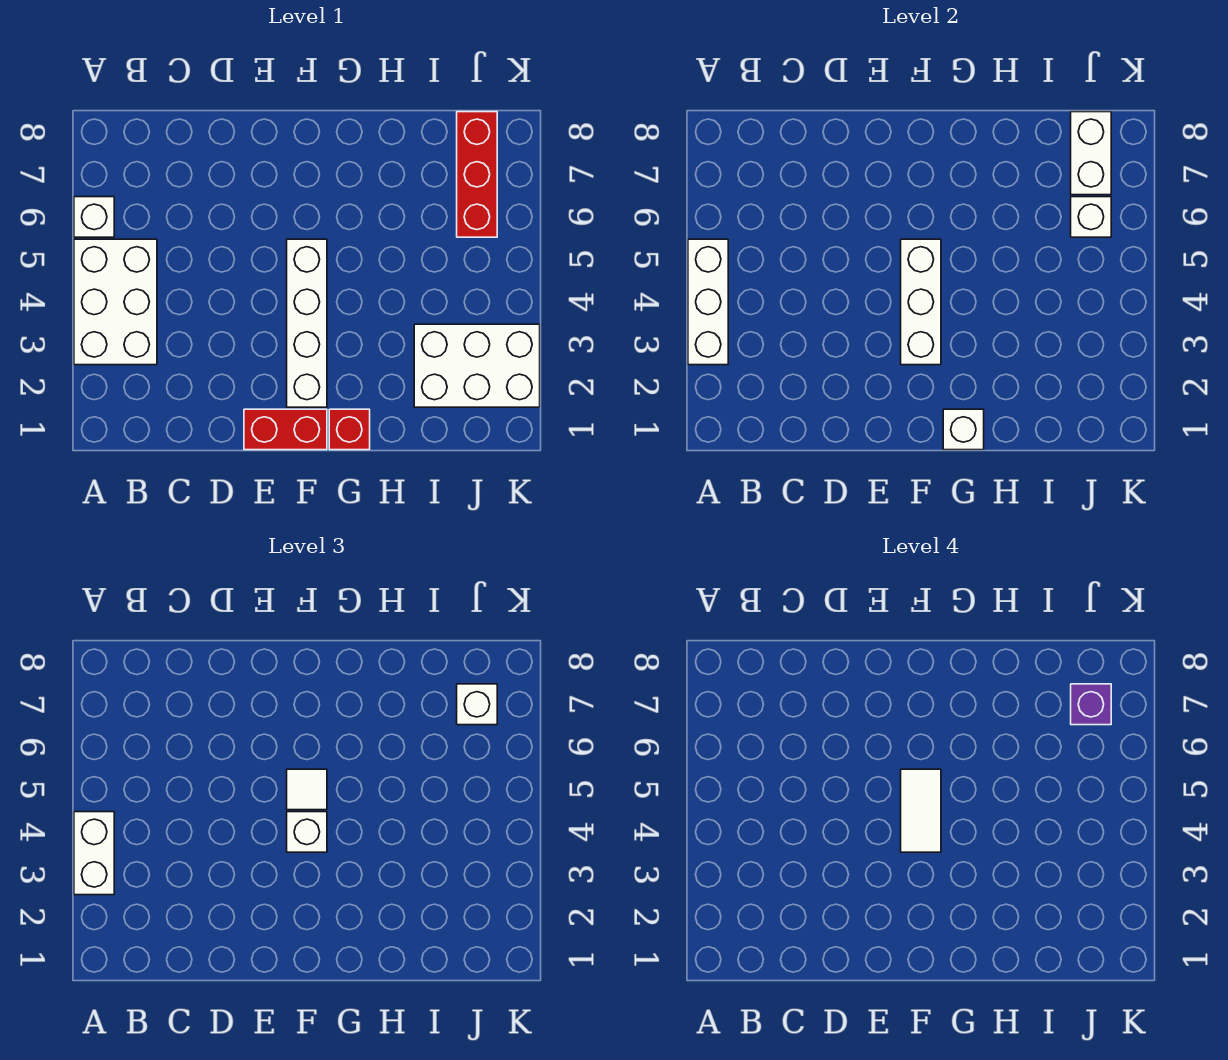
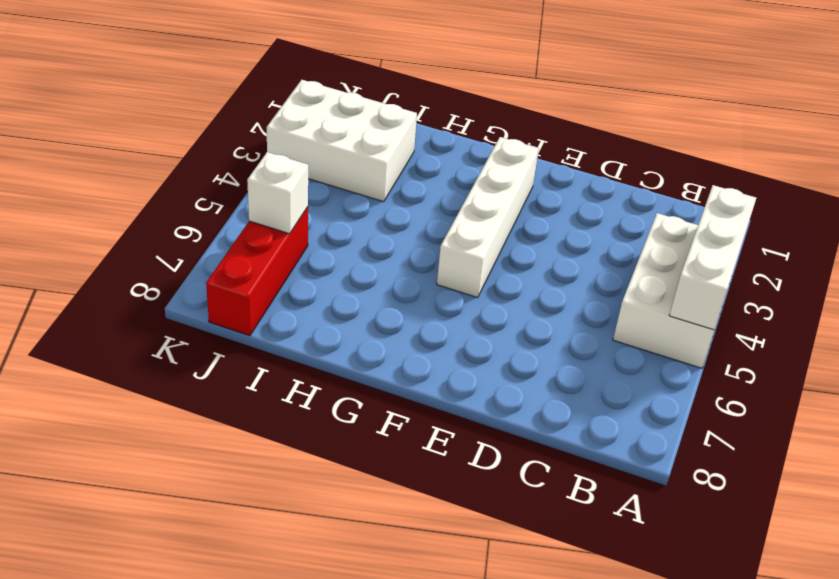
none -> white brick A6 level 1
none -> red brick E1:F1 level 1
none -> red brick G1 level 1

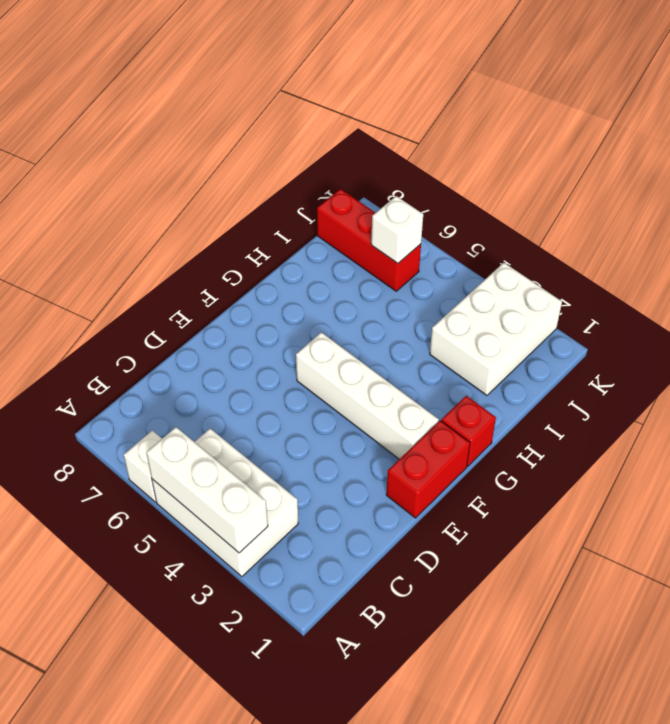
none -> white brick F3:F5 level 2
none -> white brick G1 level 2
none -> white brick J7:J8 level 2

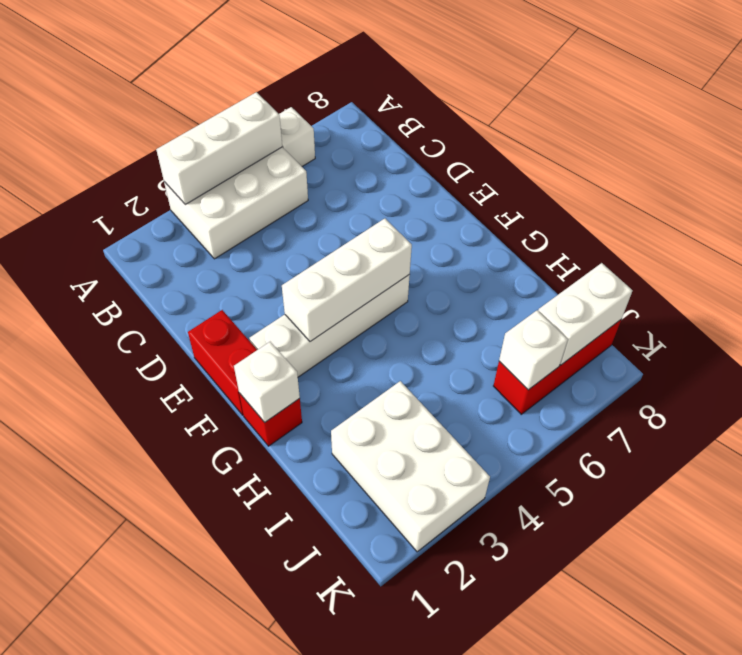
none -> white brick A3:A4 level 3
none -> white brick F4 level 3
none -> white tile F5 level 3

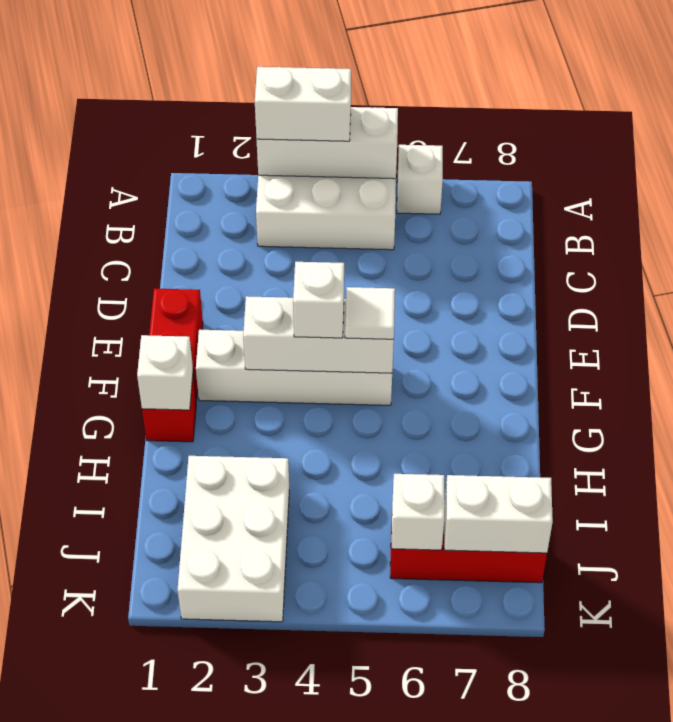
none -> white brick J7 level 3
none -> white tile F4:F5 level 4
none -> purple brick J7 level 4

